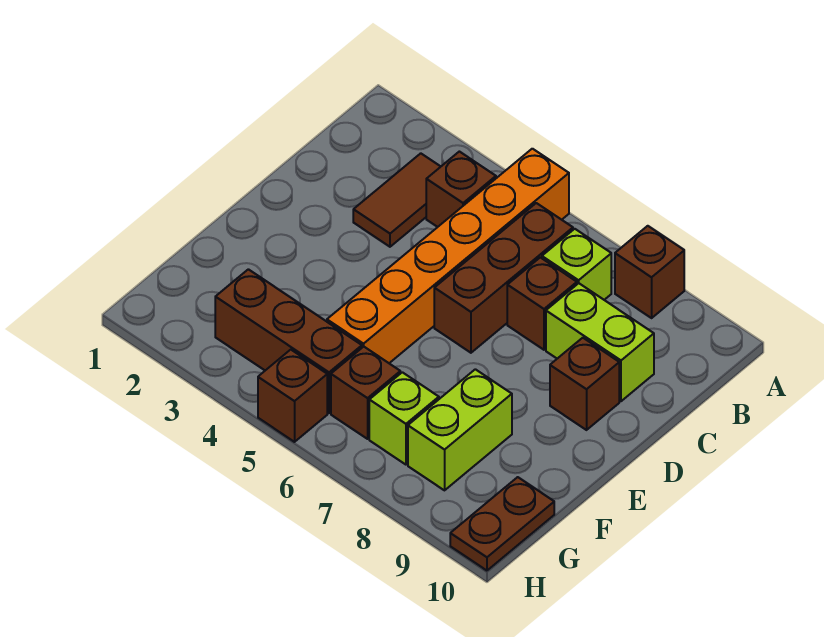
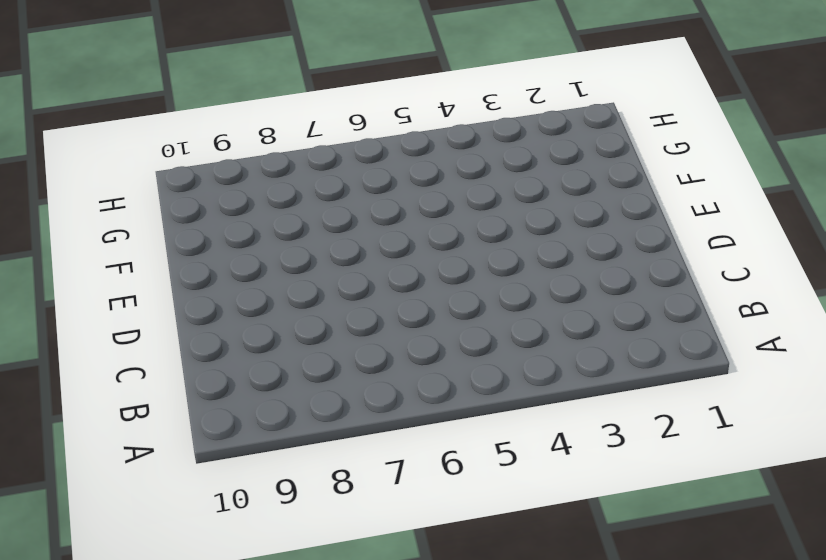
none -> orange brick A5:F5 level 1
none -> brown brick A8 level 1
none -> brown tile B3:C3 level 1

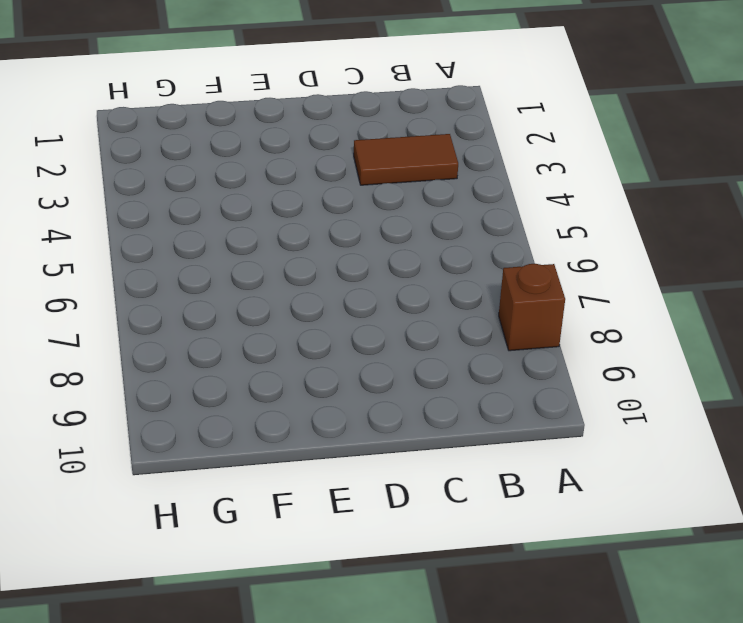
none -> orange brick A5:F5 level 1
none -> brown brick B4 level 1
none -> brown brick B6:D6 level 1

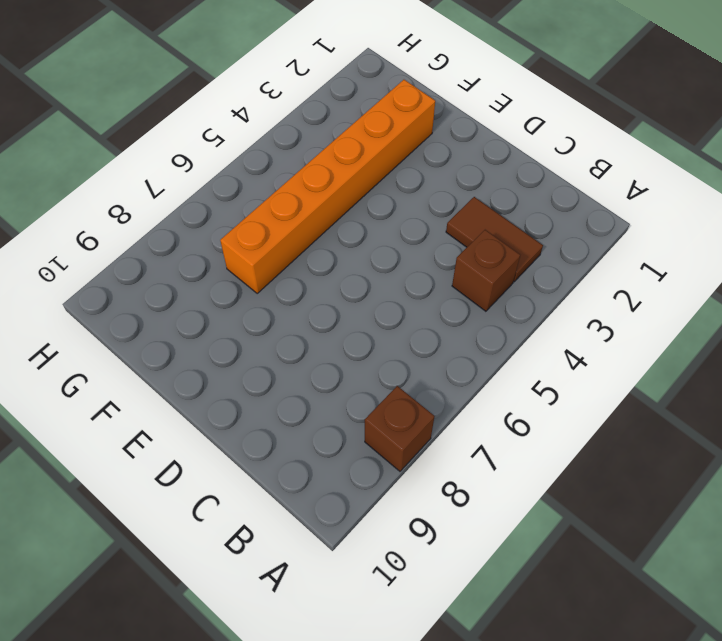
orange brick F2:F7 level 1 -> orange brick A5:F5 level 1
none -> brown brick B6:D6 level 1
none -> lime brick B7 level 1
none -> brown brick C7 level 1

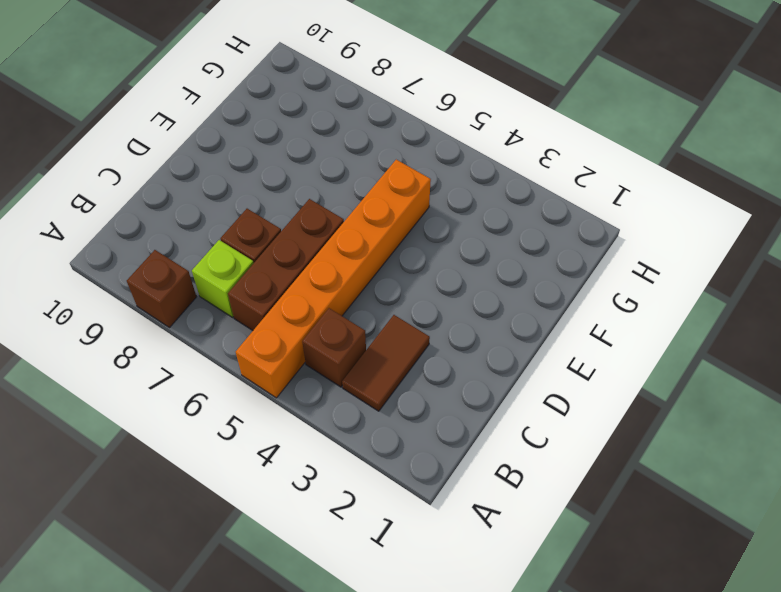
none -> lime brick C8:C9 level 1
none -> brown brick D9 level 1
none -> lime brick F8:G8 level 1

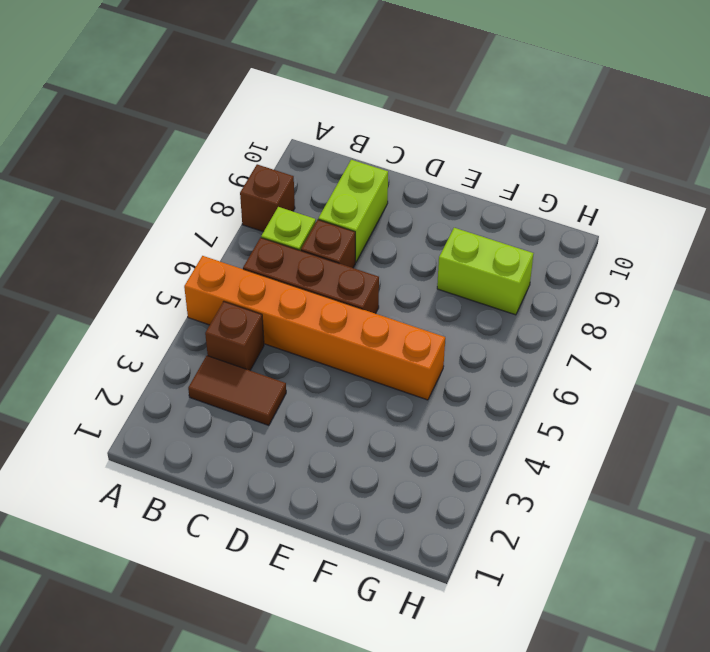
none -> brown brick D9 level 1
none -> brown brick G3:G5 level 1
none -> brown brick G6 level 1

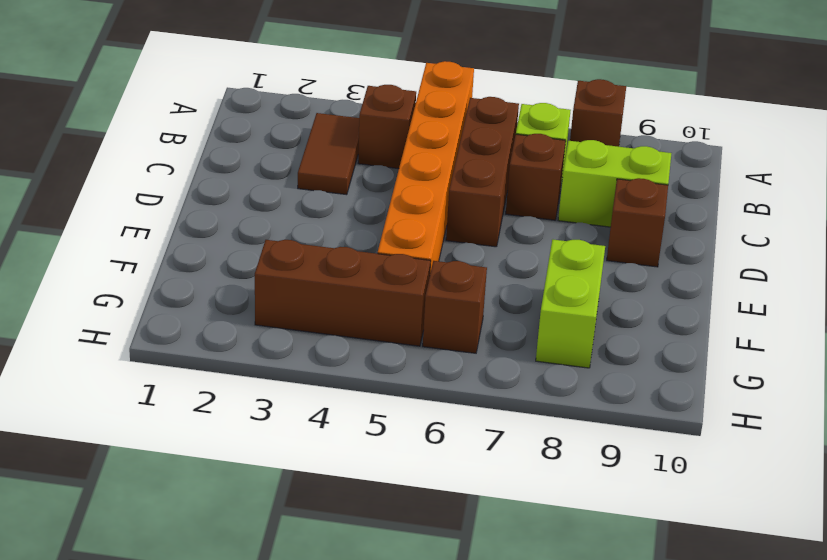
none -> lime brick G7 level 1
none -> brown plate G10:H10 level 1
none -> brown brick H5 level 1

